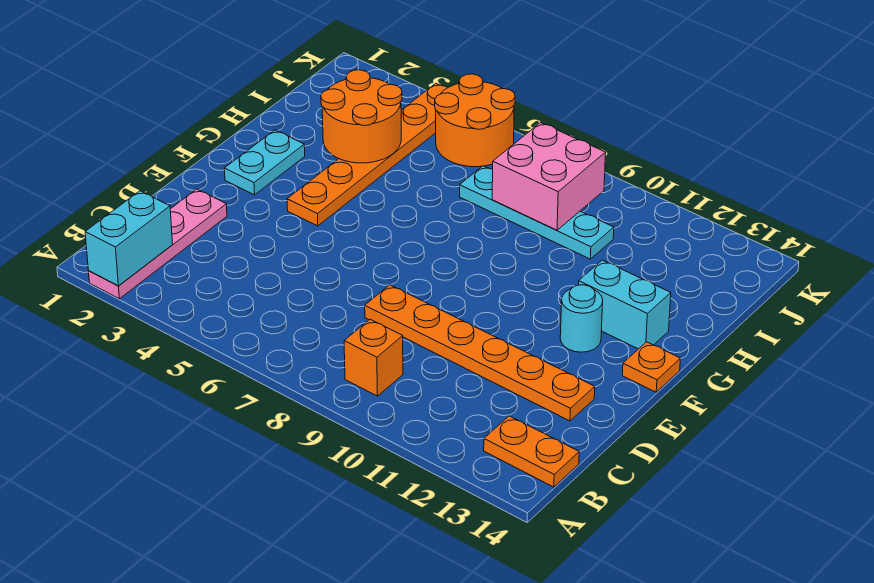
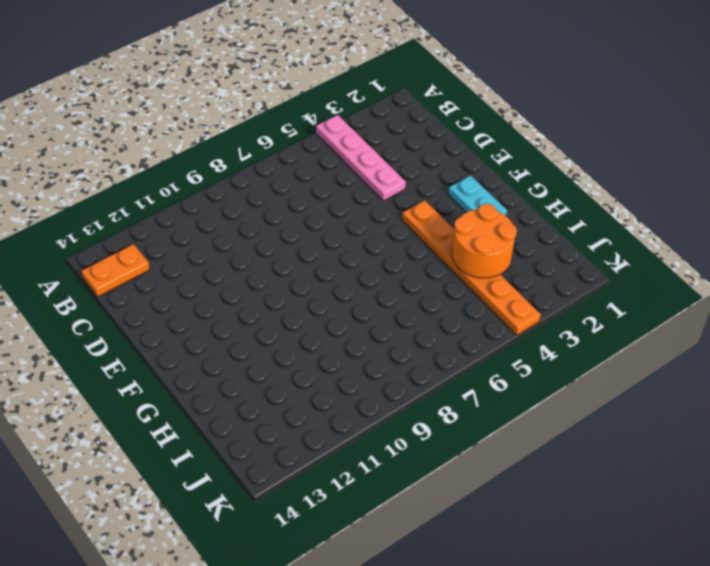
pink plate A4:D4 level 1 -> pink plate A2:D2 level 1
none -> orange brick B9 level 1
none -> orange plate D8:D13 level 1
none -> cyan round brick F12 level 1

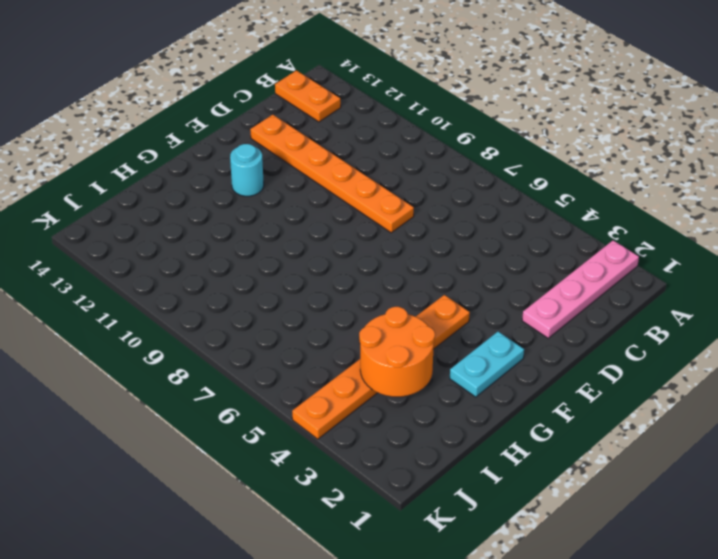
none -> orange brick B9 level 1
none -> orange plate F14 level 1
none -> cyan brick G12:G13 level 1

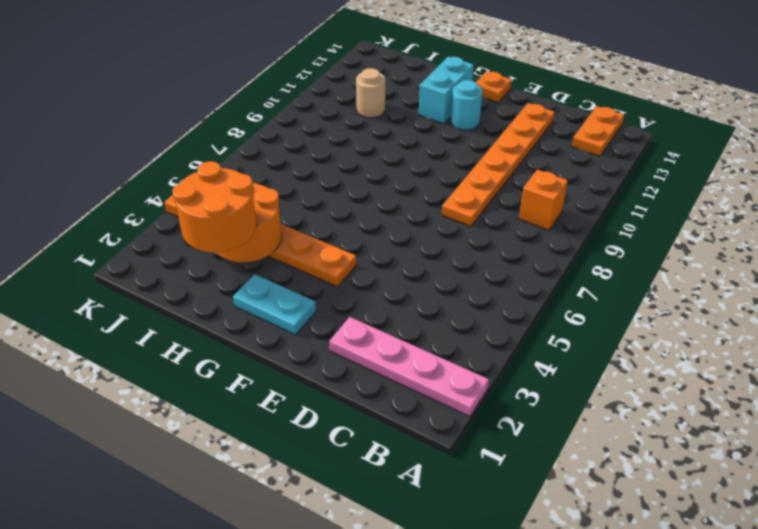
orange round brick H2:I3 level 3 -> orange round brick J5:K6 level 1
tan round brick I11 level 1 -> none
none -> cyan plate I7:I10 level 1
none -> cyan brick A2:B2 level 2
none -> pink brick I8:J9 level 2

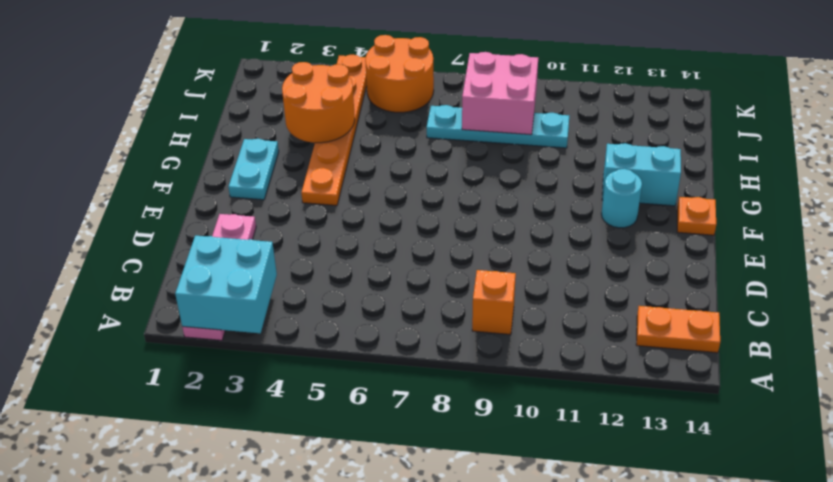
cyan brick A2:B3 level 2 -> cyan brick A2:B2 level 2
none -> orange plate D8:D13 level 1

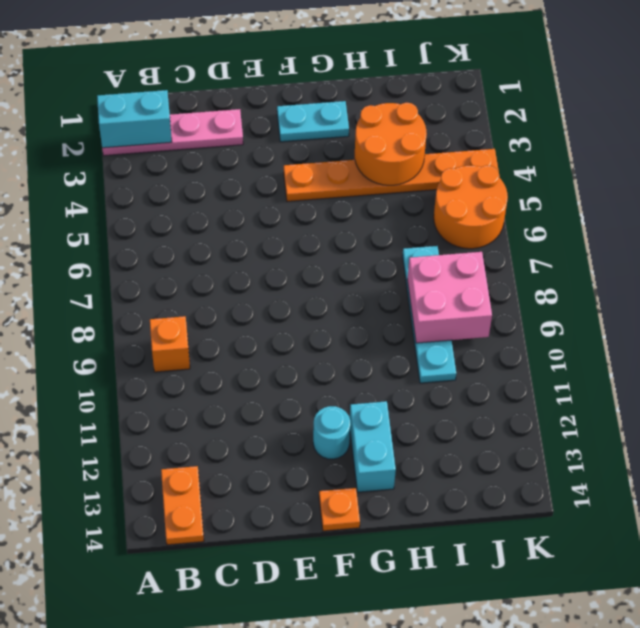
none -> orange plate D8:D13 level 1

